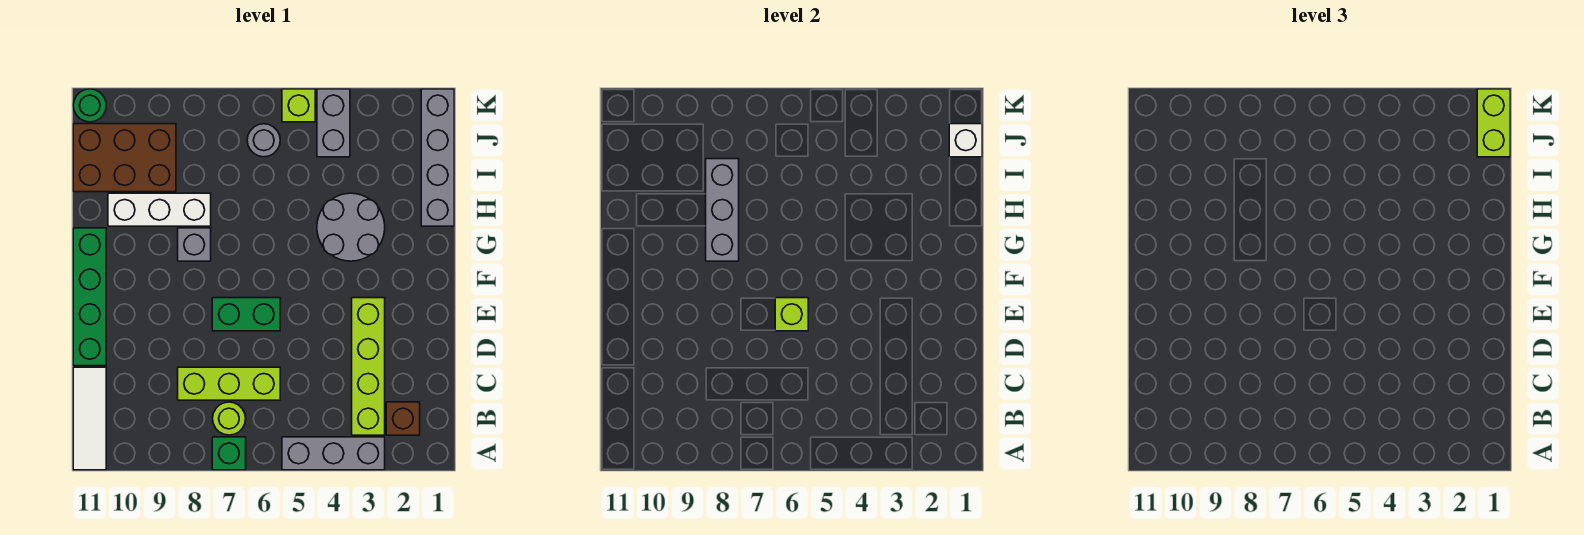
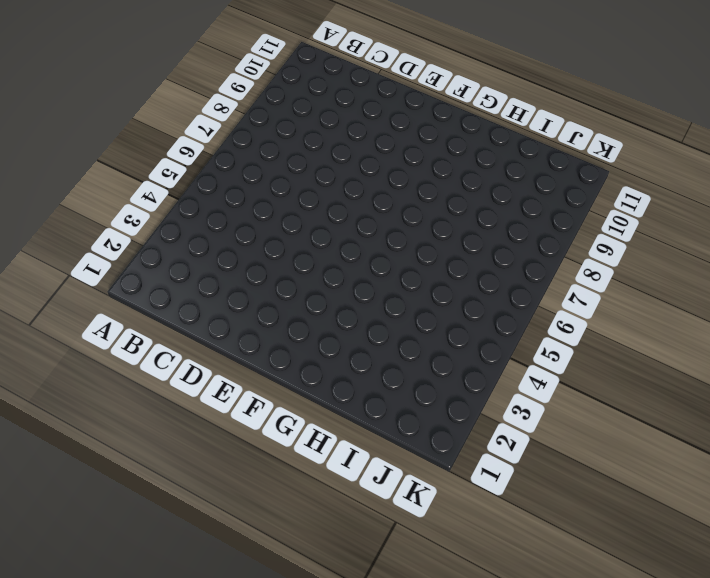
none -> grey brick A3:A5 level 1
none -> green brick A7 level 1
none -> white tile A11:C11 level 1

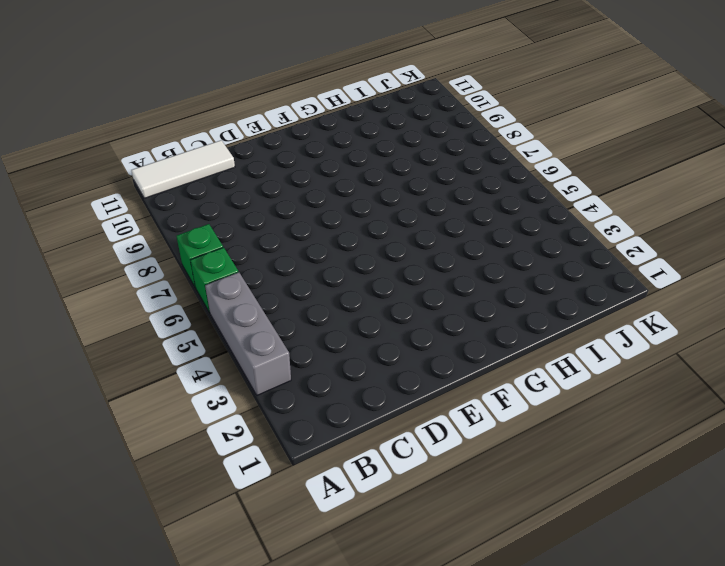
green brick A6 level 1 -> none
none -> brown brick B2 level 1
none -> lime brick B3:E3 level 1
none -> lime round brick B7 level 1

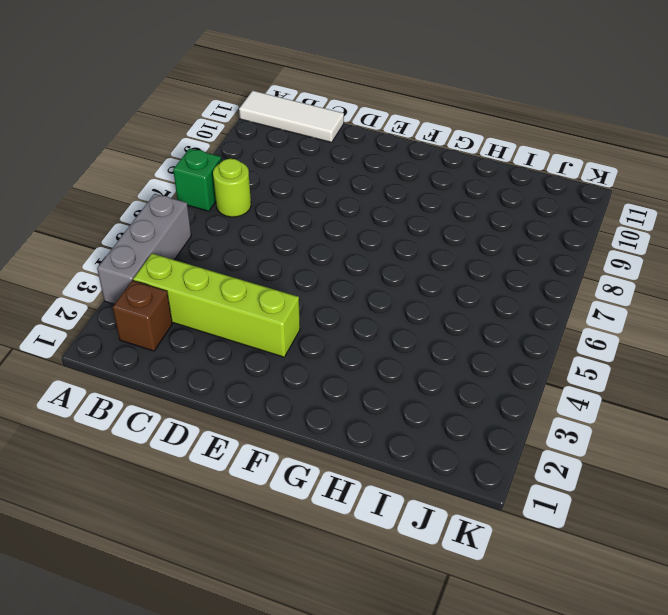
none -> lime brick C6:C8 level 1
none -> green brick D11:G11 level 1
none -> green brick E6:E7 level 1

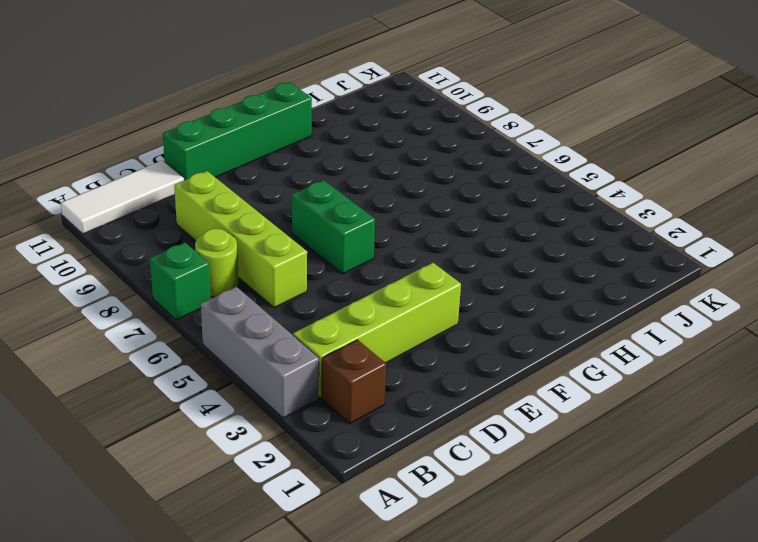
lime brick C6:C9 level 1 -> lime brick C6:C8 level 1
none -> grey round brick G3:H4 level 1
none -> grey brick G8 level 1
none -> grey brick H1:K1 level 1

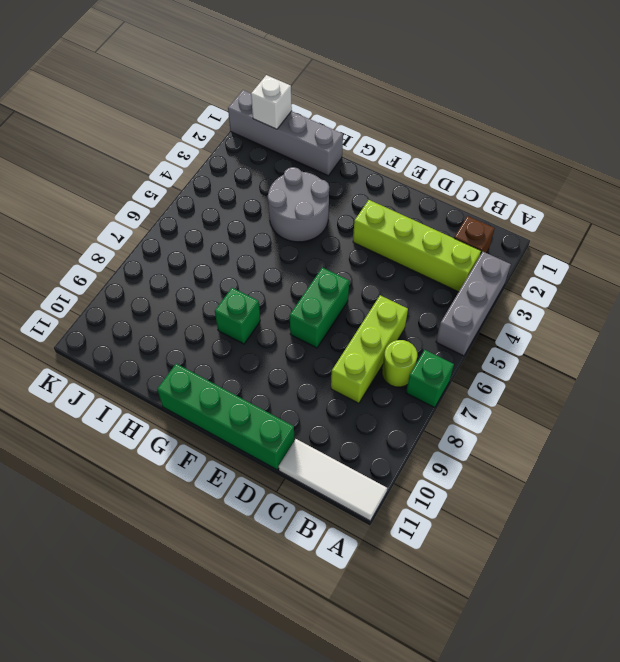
green brick G8 level 1 -> grey brick G8 level 1
none -> white brick H8:H10 level 1
none -> brown brick I9:J11 level 1
none -> grey brick J4:K4 level 1

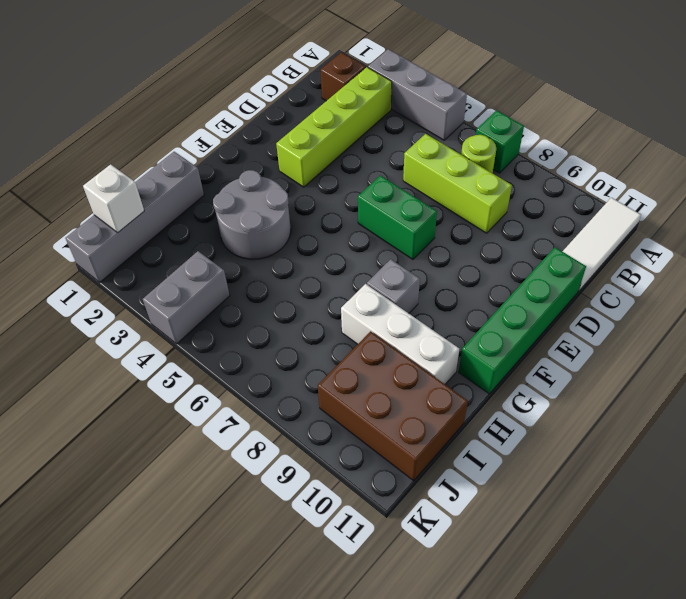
none -> grey round brick J6 level 1
none -> lime brick K5 level 1
none -> green round brick K11 level 1

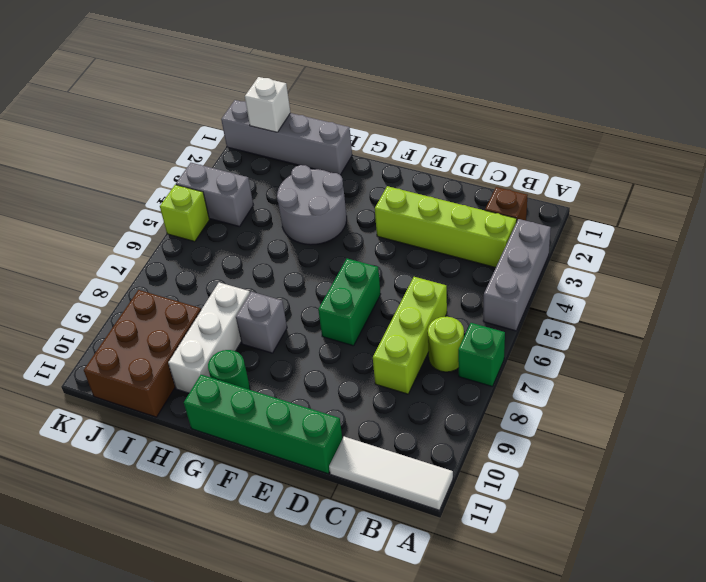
green round brick G10 level 1 -> green round brick K11 level 1
none -> grey round brick J6 level 1
none -> lime brick E6 level 2
none -> grey brick G8:I8 level 2

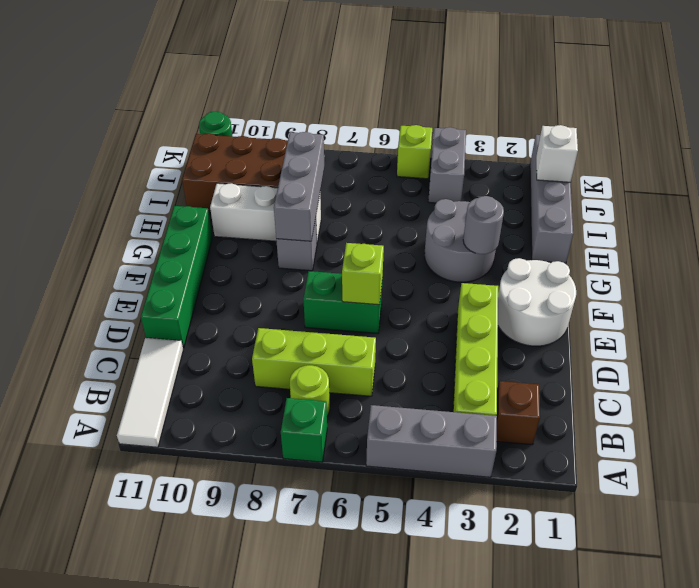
white round brick E1:F2 level 1 -> none
grey round brick G3 level 2 -> grey round brick J6 level 1
none -> lime brick J1:K1 level 3

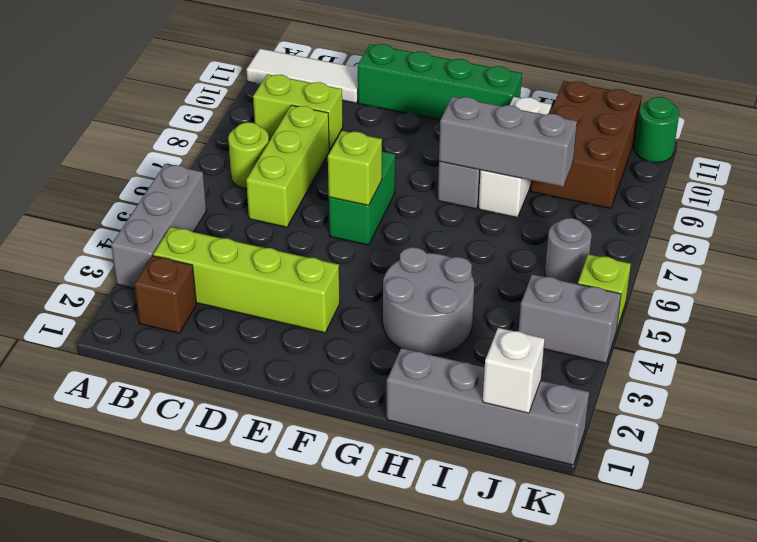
lime brick B9:C9 level 1 -> lime brick J1:K1 level 3
none -> green brick A7 level 1

